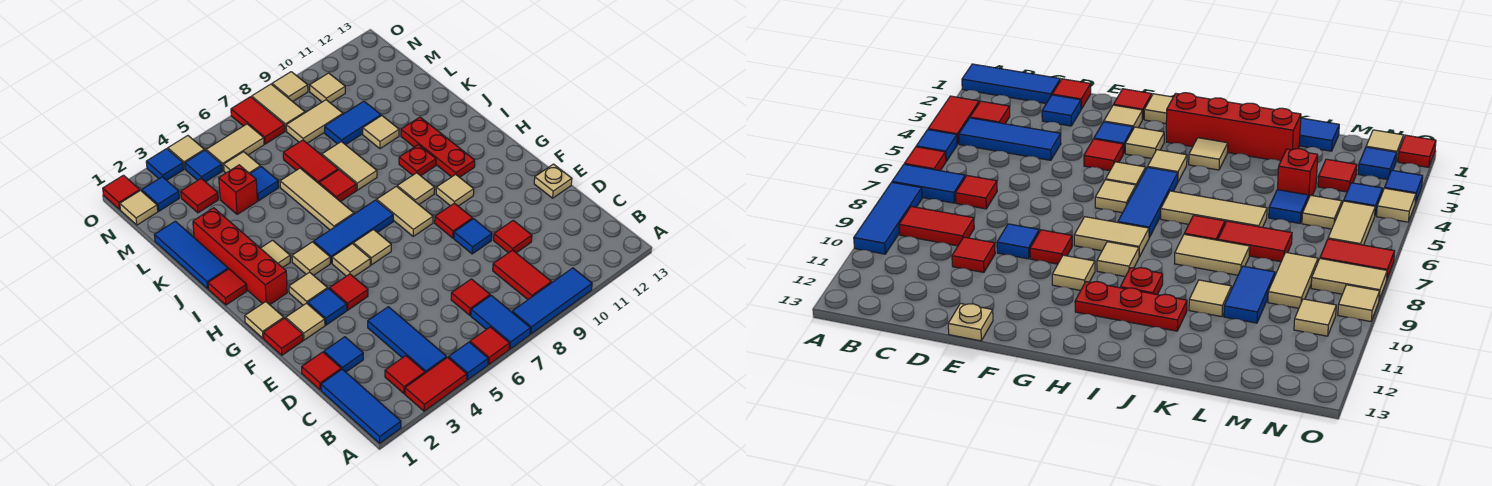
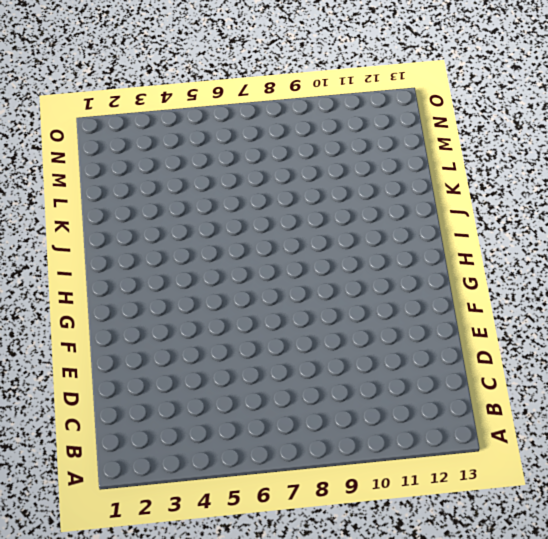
none -> blue tile A1:C1 level 1
none -> red tile A3:A4 level 1
none -> blue tile A5 level 1
none -> red tile A6 level 1

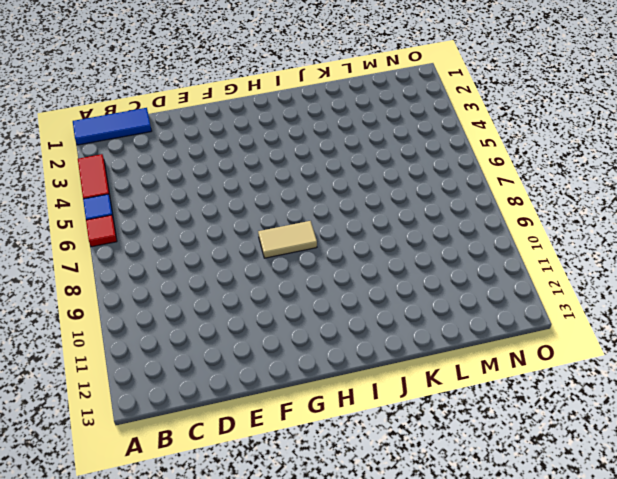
none -> blue tile A7:B7 level 1
none -> blue tile A8:A10 level 1
none -> red tile B3 level 1
none -> blue tile B4:D4 level 1

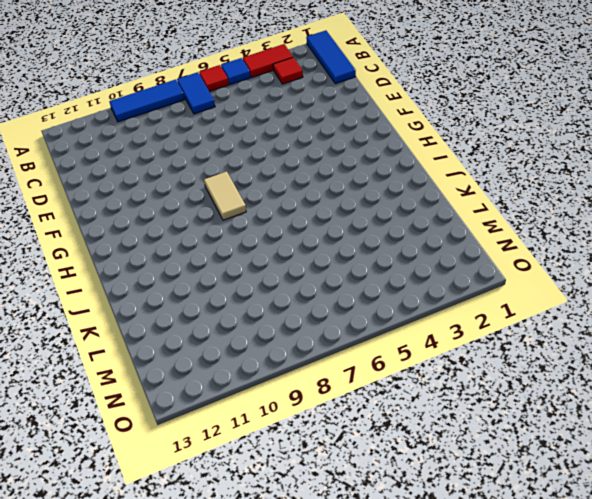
none -> blue tile B4:D4 level 1
none -> red tile B9:C9 level 1
none -> red tile C7 level 1
none -> red tile D1 level 1

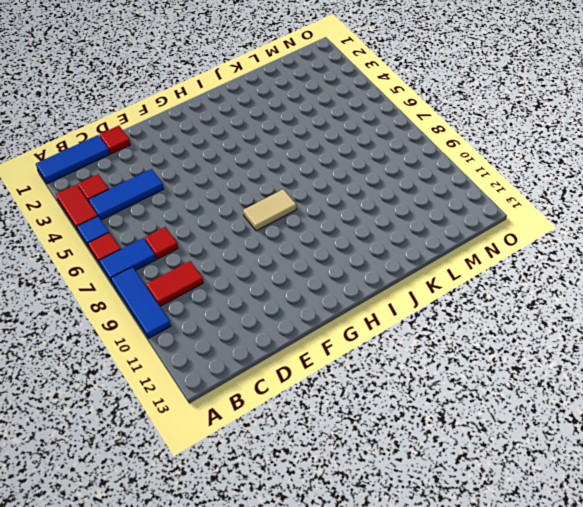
none -> blue tile D2 level 1
none -> red tile D10 level 1
none -> blue tile E9 level 1
none -> tan plate E13 level 1

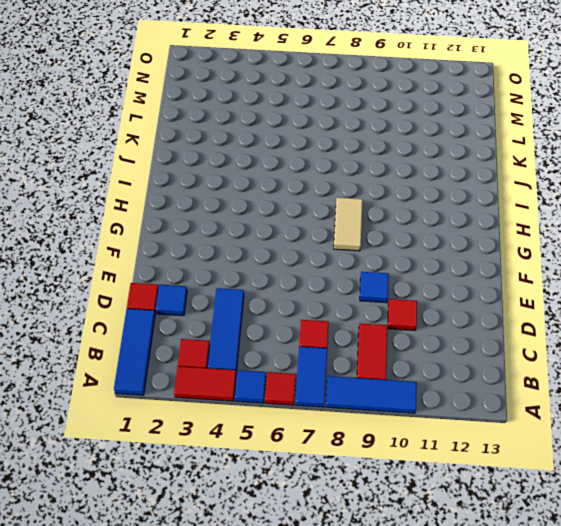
none -> tan plate E13 level 1
none -> red tile F1 level 1
none -> tan tile F2 level 1
none -> blue tile F3 level 1

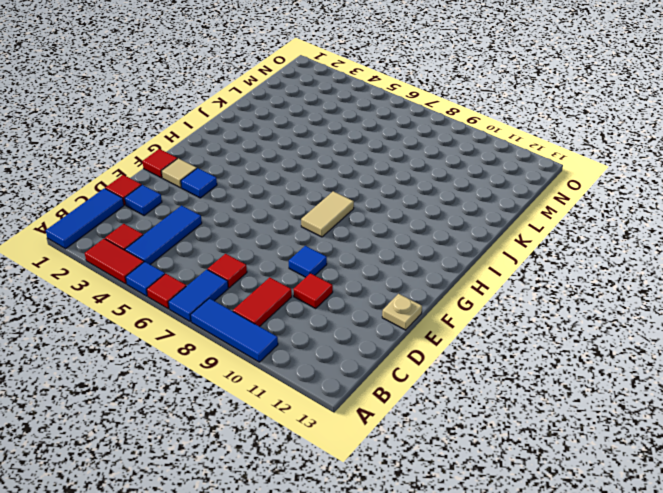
none -> red tile F4 level 1
none -> red tile F9 level 1
none -> tan tile G1 level 1
none -> tan tile G3 level 1

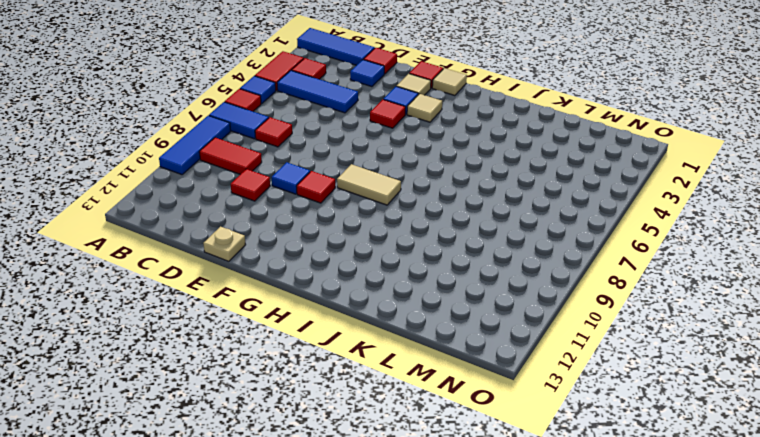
none -> tan tile G5 level 1
none -> tan tile G6 level 1
none -> tan tile G10 level 1
none -> red brick H2:K2 level 1

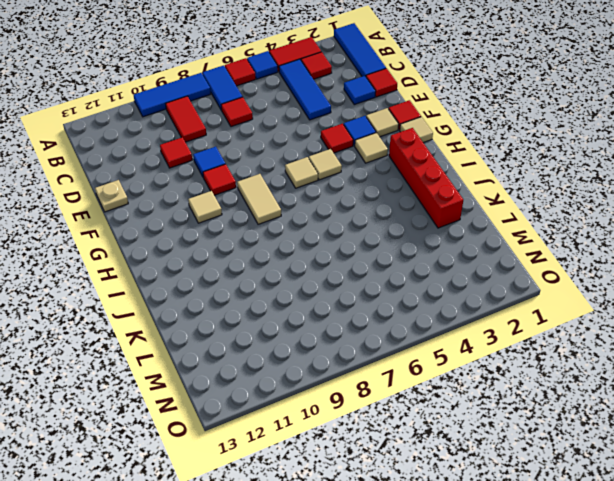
none -> tan tile H4 level 1
none -> blue tile H5:H7 level 1
none -> tan tile H9 level 1
none -> red plate H11:J11 level 1

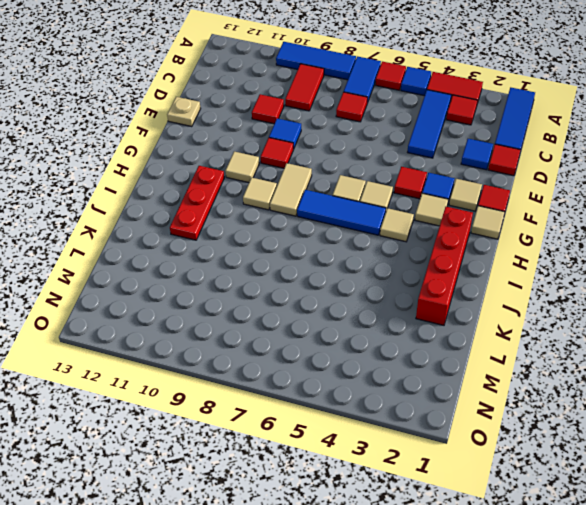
none -> red tile I1 level 1
none -> tan tile I3 level 1
none -> tan tile I6:K6 level 1
none -> red plate I10 level 1

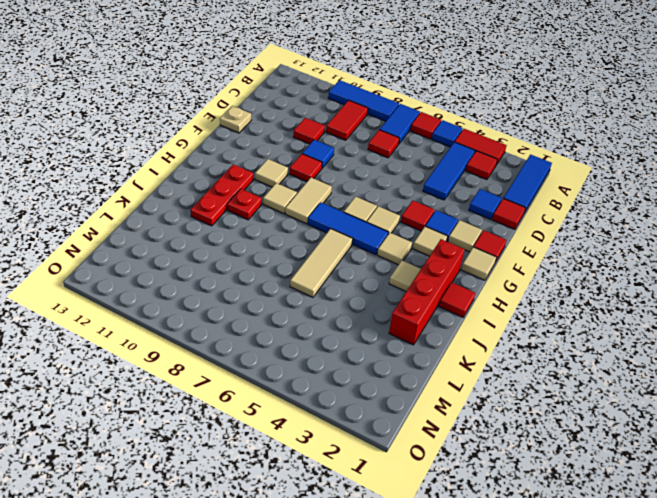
none -> blue tile J1:L1 level 1
none -> red tile J7 level 1
none -> tan tile J8:K8 level 1
none -> red tile K7:L7 level 1

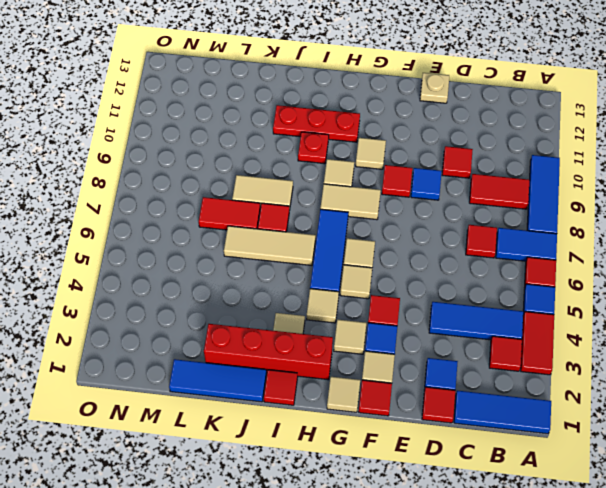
none -> tan tile K10 level 1
none -> red brick L4 level 1
none -> blue tile L5 level 1
none -> blue tile L9:L10 level 1

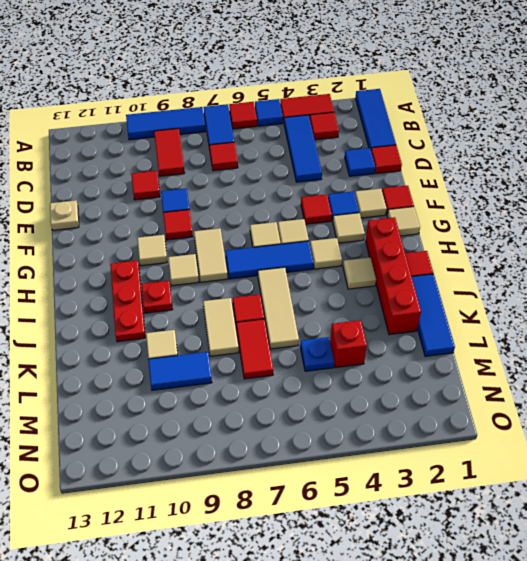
blue plate L5 level 1 -> blue tile L5 level 1
none -> red tile M3 level 1
none -> tan tile M5 level 1
none -> tan tile M8:M9 level 1
none -> tan tile N1 level 1

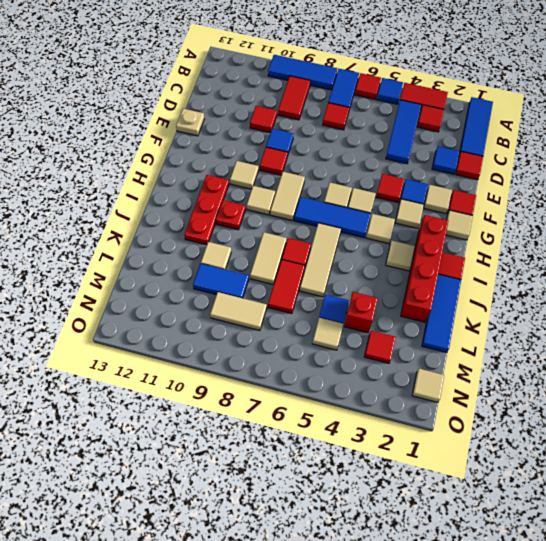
none -> blue tile N2 level 1
none -> blue tile N4 level 1
none -> tan tile N5:N6 level 1
none -> red tile N7:O7 level 1

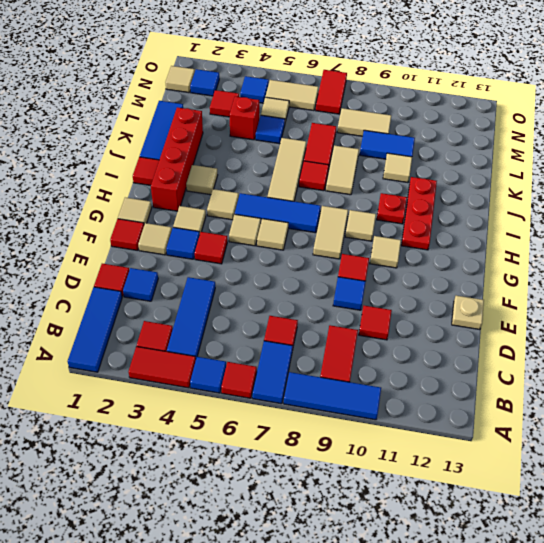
none -> tan tile N8:O8 level 1
none -> tan tile N10 level 1
none -> red tile O1 level 1
none -> blue tile O3 level 1

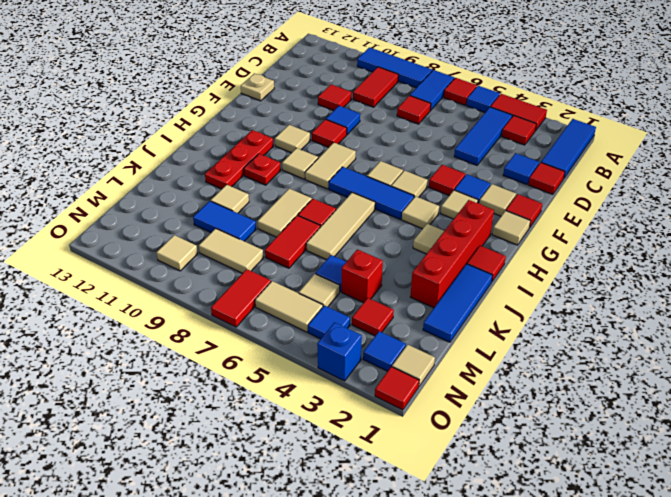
blue brick O3 level 1 -> blue tile O3 level 1
none -> tan tile N8:O8 level 1
none -> tan tile O4 level 1
none -> tan tile O9 level 1

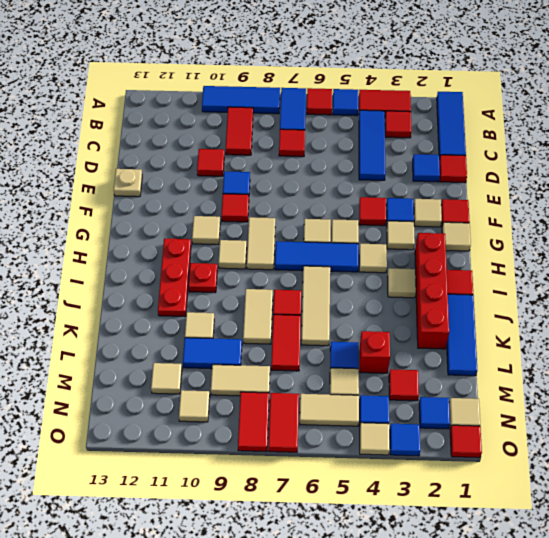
tan tile M11 level 1 -> tan tile O9 level 1
red tile N8:O8 level 1 -> tan tile N8:O8 level 1

